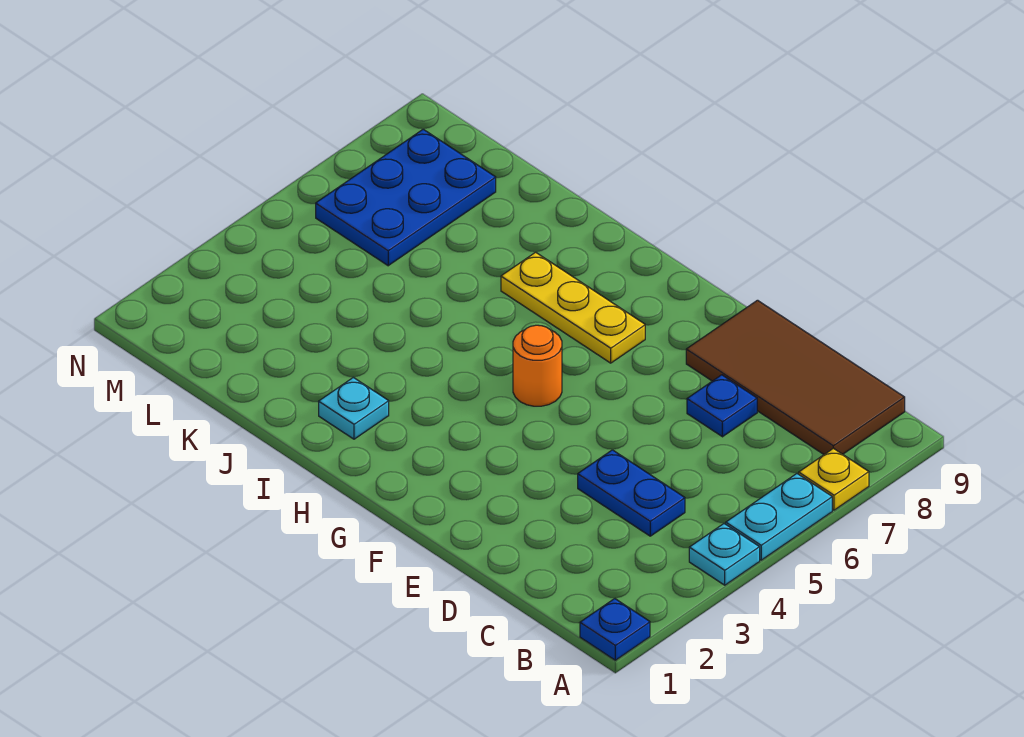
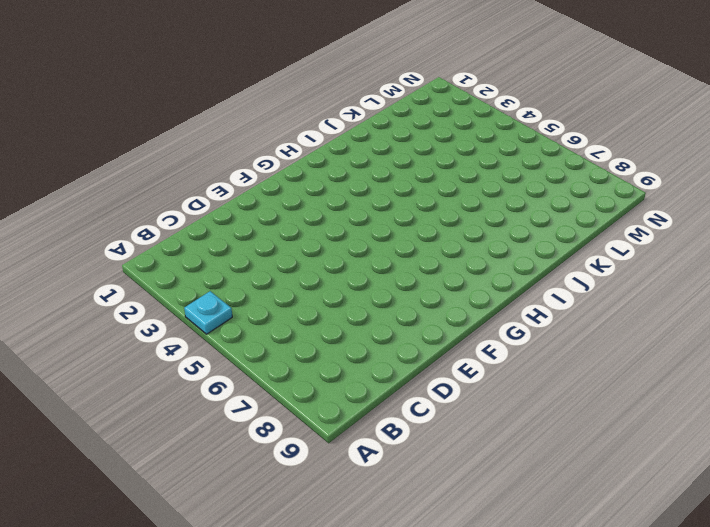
none -> blue plate A1 level 1
none -> cyan plate A5:A6 level 1

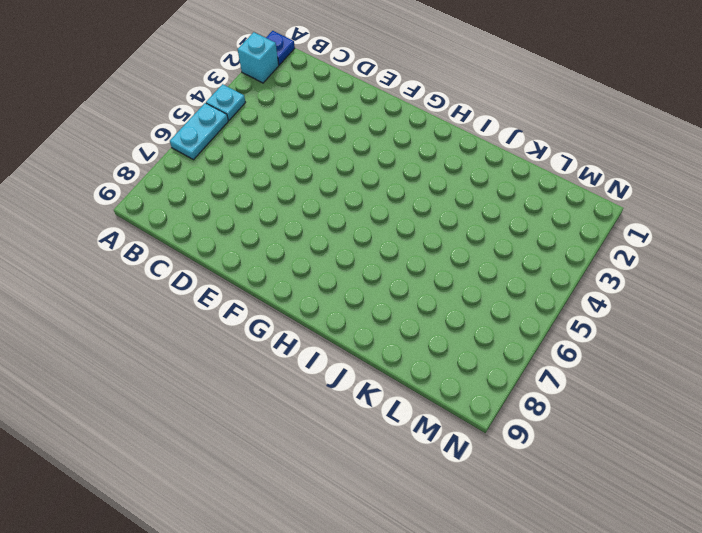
cyan brick A2 level 1 -> none
none -> yellow plate A7 level 1
none -> brown tile B8:E9 level 1

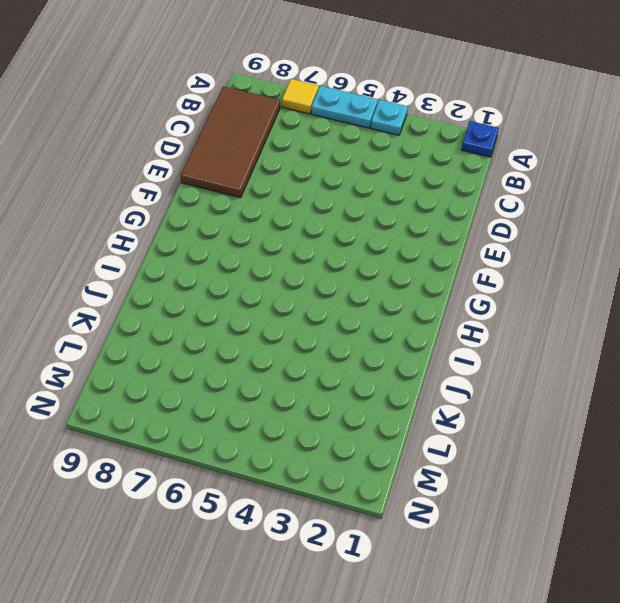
yellow tile A7 level 1 -> yellow plate A7 level 1
none -> blue plate C4:D4 level 1
none -> blue plate D7 level 1

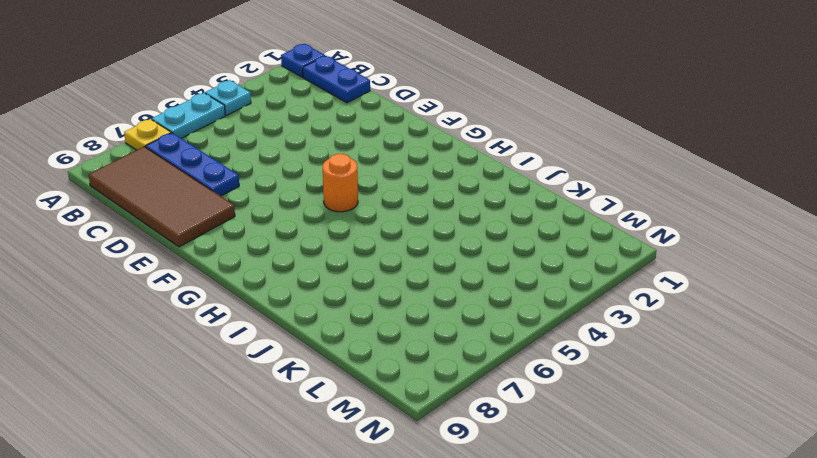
blue plate B1:C1 level 1 -> blue plate C4:D4 level 1
blue plate B7:D7 level 1 -> blue plate D7 level 1
none -> yellow plate G7:I7 level 1
none -> cyan plate I2 level 1

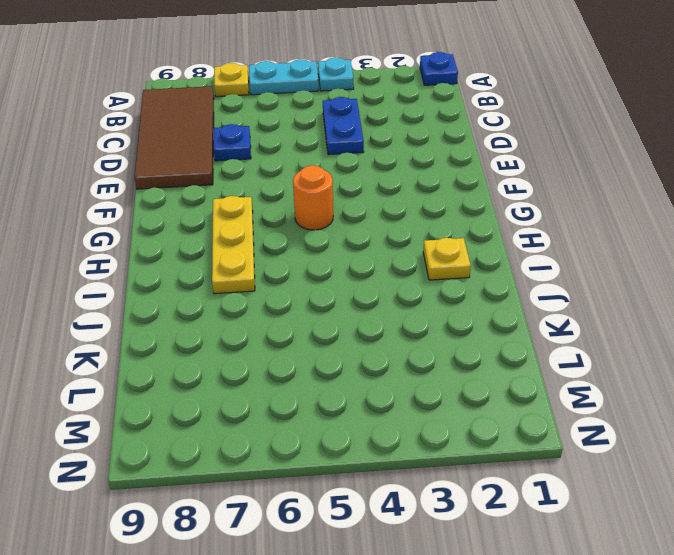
yellow plate I2 level 1 -> cyan plate I2 level 1
none -> blue plate L6:M8 level 1

